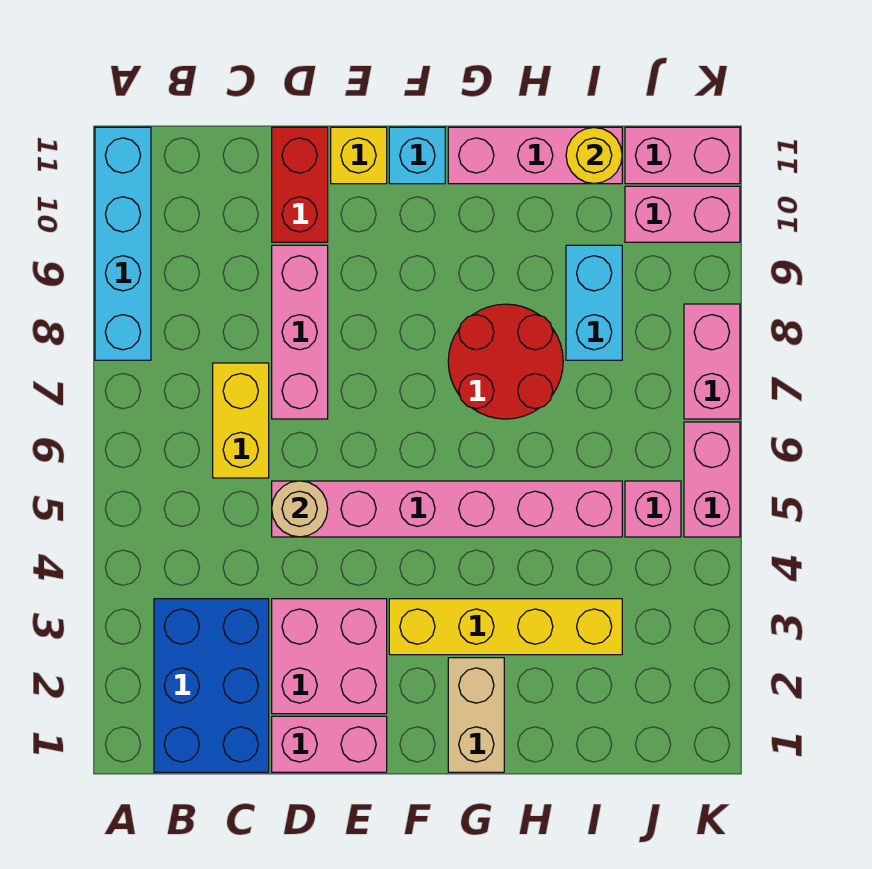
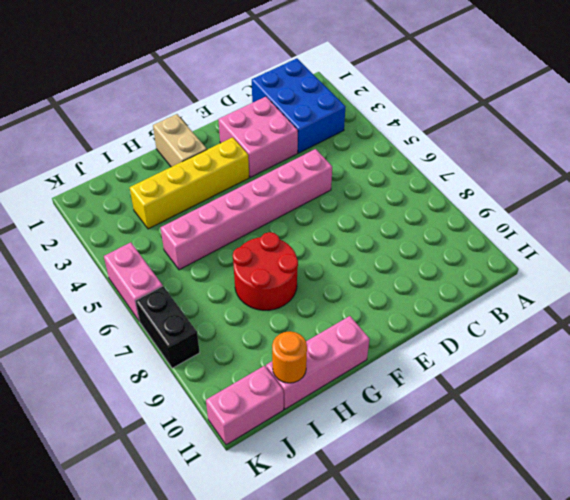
orange round brick I11 level 2 -> yellow round brick I11 level 2
black brick K7:K8 level 1 -> pink brick K7:K8 level 1
none -> cyan brick A8:A11 level 1
none -> yellow brick C6:C7 level 1
none -> pink brick D1:E1 level 1

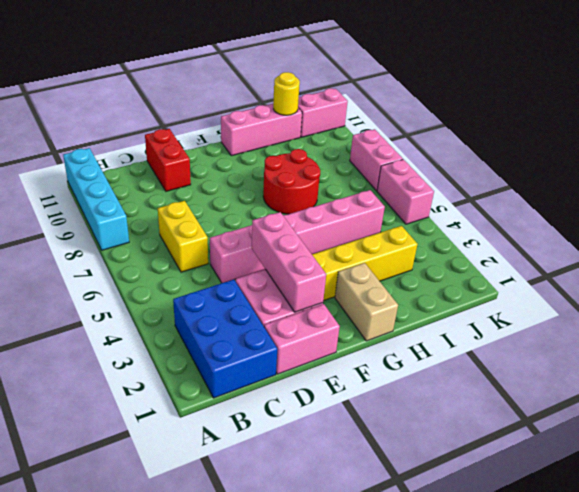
pink brick E2:E4 level 2 -> pink brick D7:D9 level 1
none -> yellow brick E11 level 1
none -> cyan brick F11 level 1
none -> cyan brick I8:I9 level 1

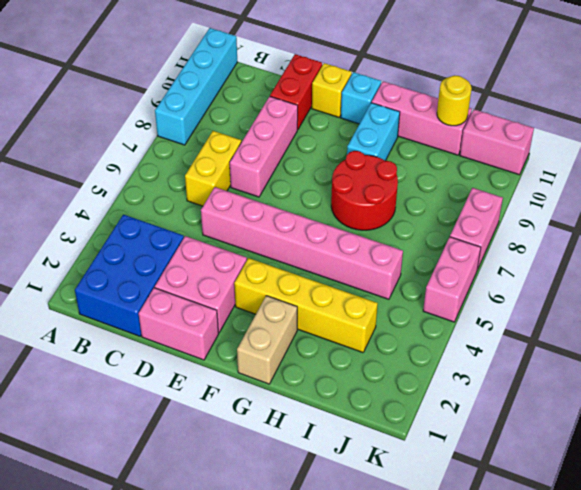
cyan brick G9:G10 level 1 -> cyan brick I8:I9 level 1
none -> pink brick J5 level 1
none -> pink brick J10:K10 level 1
none -> tan round brick D5 level 2

